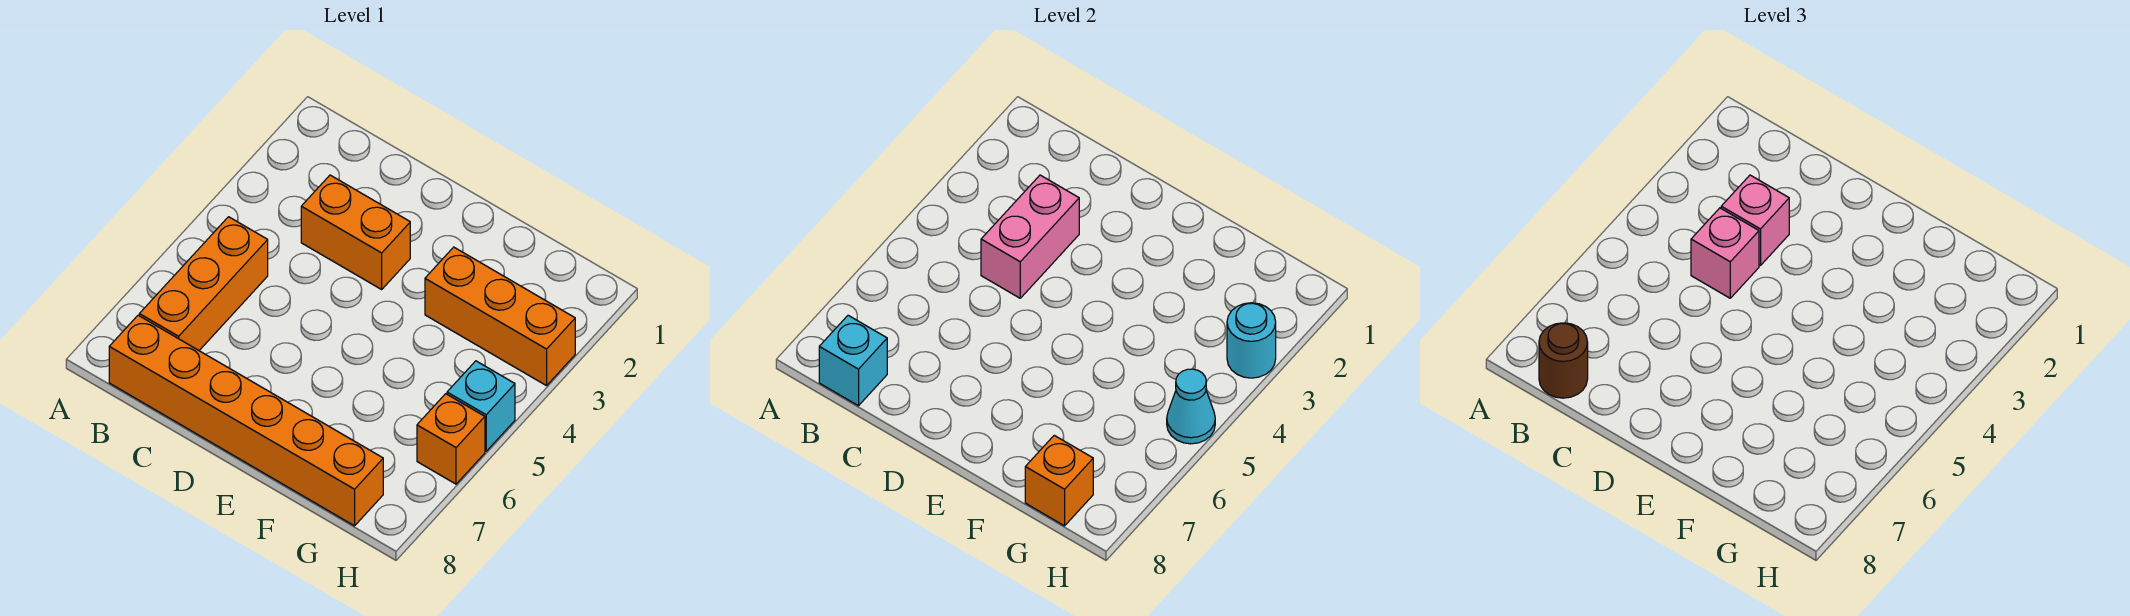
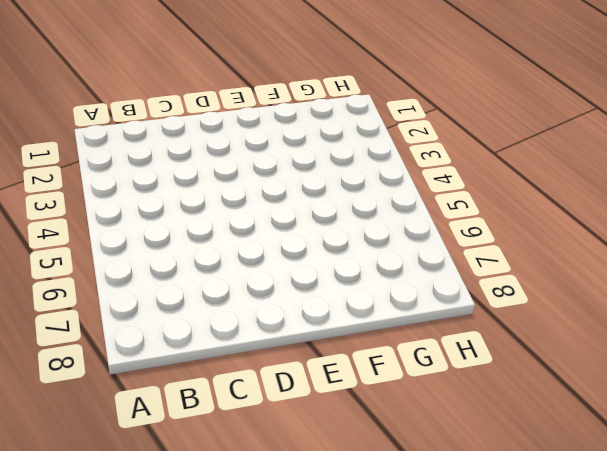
none -> orange brick B5:B7 level 1
none -> orange brick B8:G8 level 1
none -> orange brick C3:D3 level 1

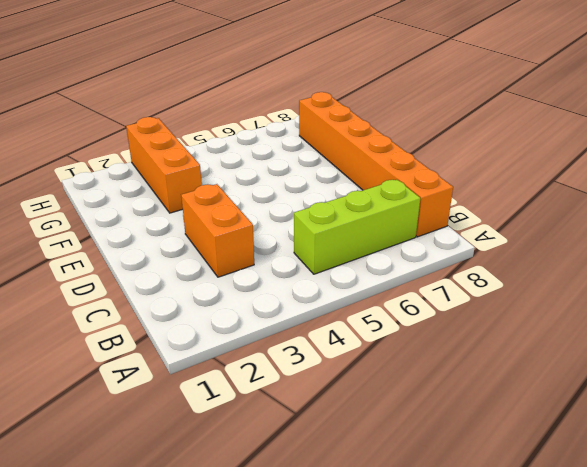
lime brick B5:B7 level 1 -> orange brick B5:B7 level 1
none -> cyan brick H5 level 1
none -> orange brick H6 level 1
none -> cyan brick B8 level 2

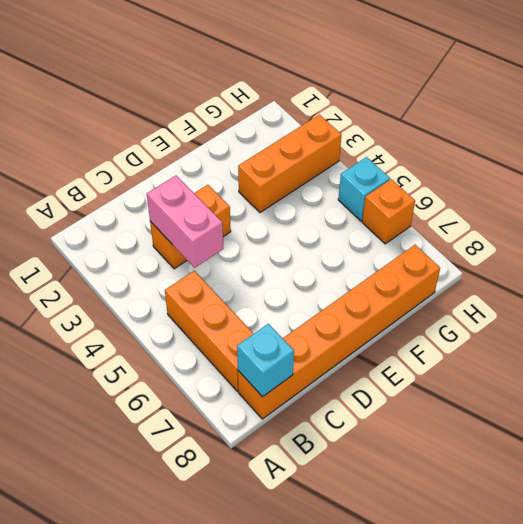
none -> orange brick G8 level 2
none -> cyan round brick H3 level 2
none -> cyan cone H5 level 2

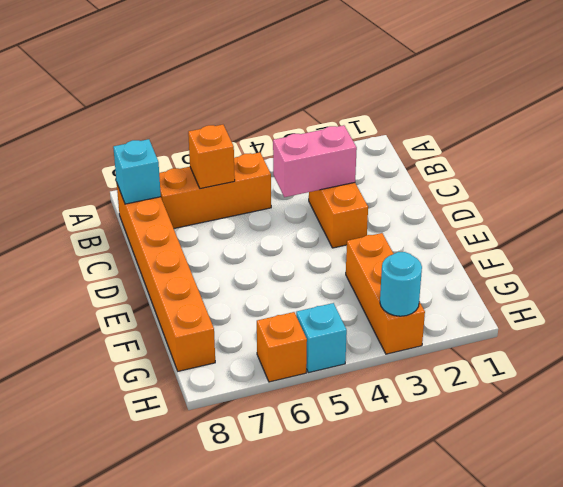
orange brick B6 level 2 -> orange brick G8 level 2
none -> cyan cone H5 level 2
none -> brown round brick B8 level 3
none -> pink brick C3 level 3

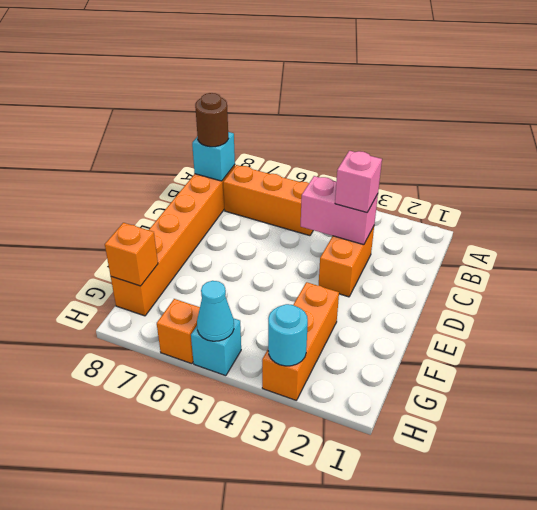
none -> pink brick C4 level 3

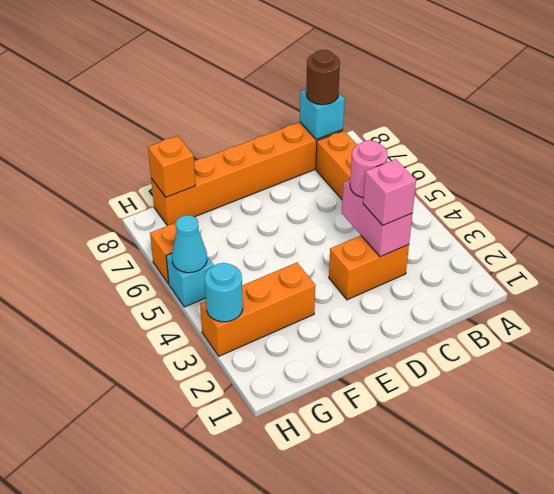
pink round brick C4 level 3 -> pink brick C4 level 3

